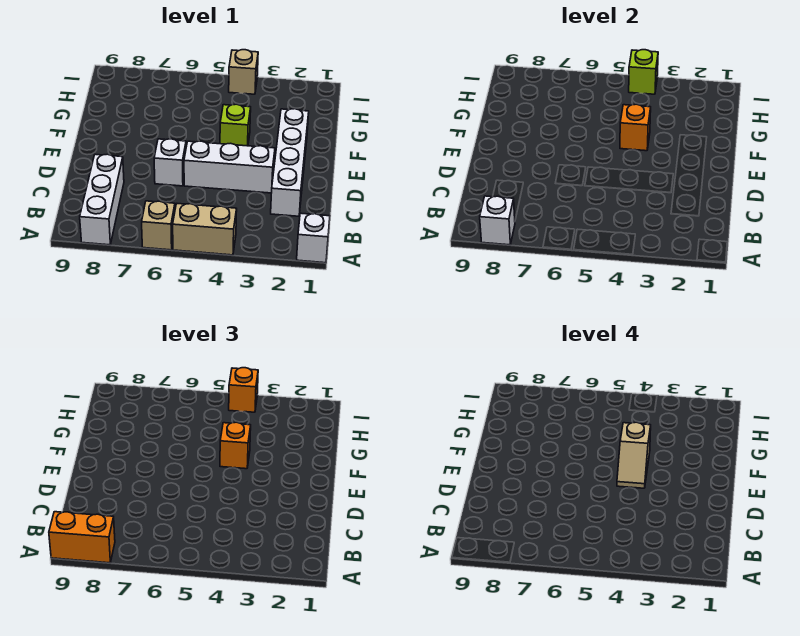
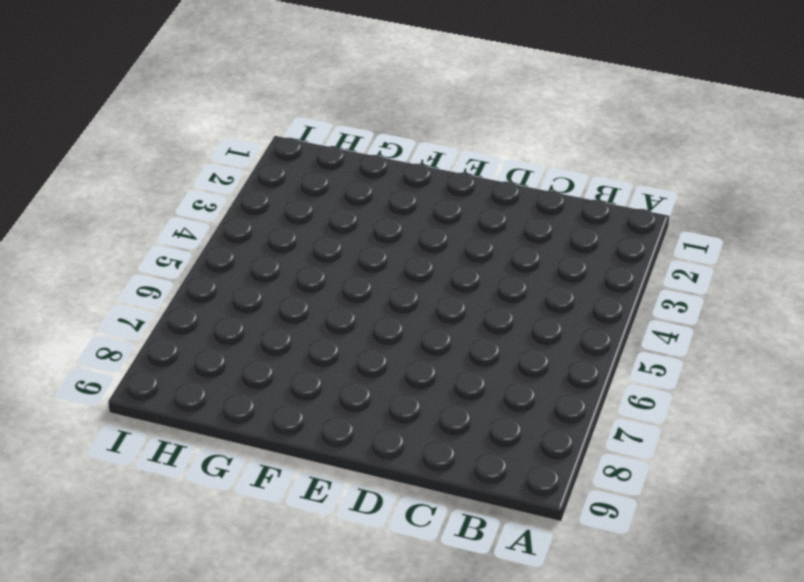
none -> white brick A1 level 1
none -> tan brick A4:A5 level 1
none -> tan brick A6 level 1

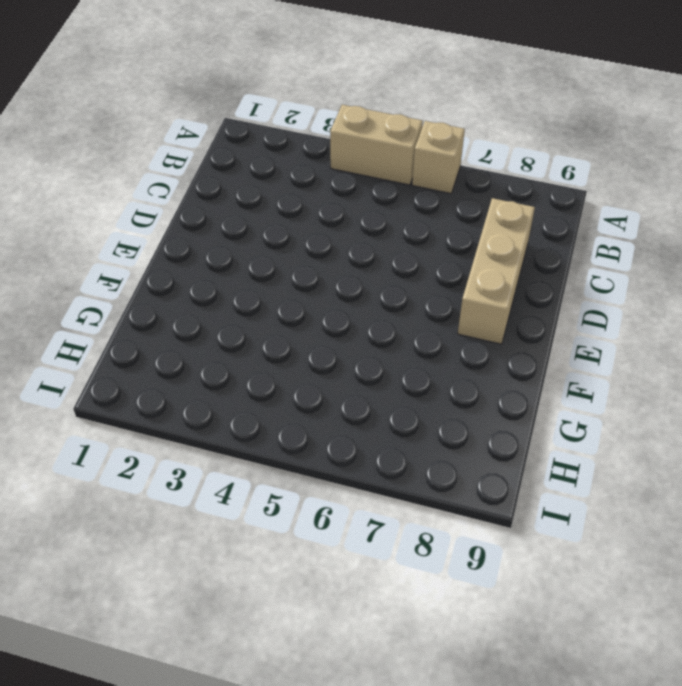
tan brick C8:E8 level 1 -> white brick A8:C8 level 1
none -> white brick A1 level 1
none -> white brick C2:F2 level 1
none -> white brick D3:D5 level 1

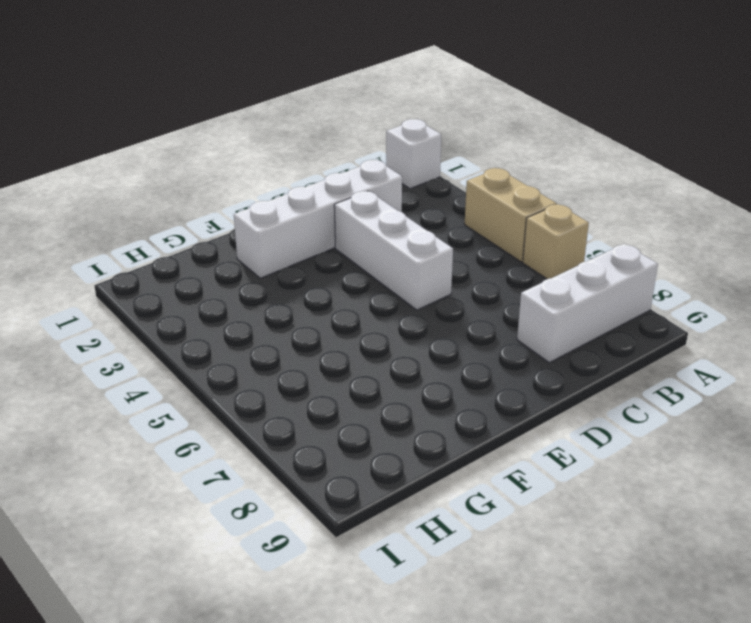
none -> white brick D6 level 1
none -> lime brick F4 level 1
none -> tan brick I4 level 1

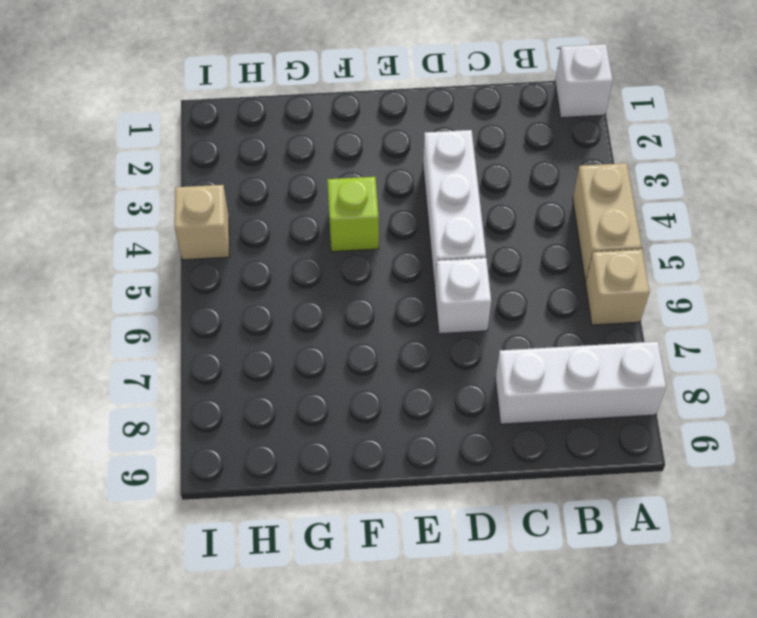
none -> white brick C2:F2 level 1
none -> white brick A8 level 2
none -> orange brick F4 level 2

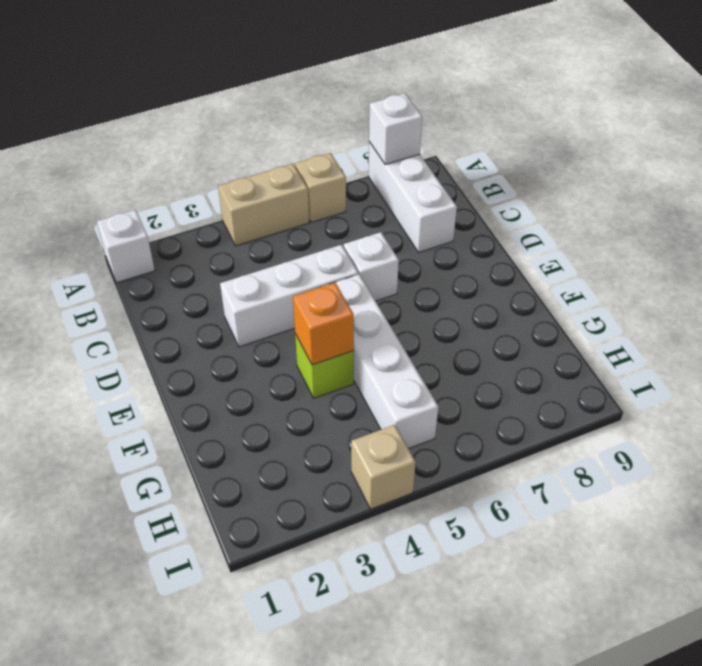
white brick E5:H5 level 1 -> white brick C2:F2 level 1
none -> lime brick I4 level 2
none -> orange brick A8:A9 level 3
none -> orange brick F4 level 3

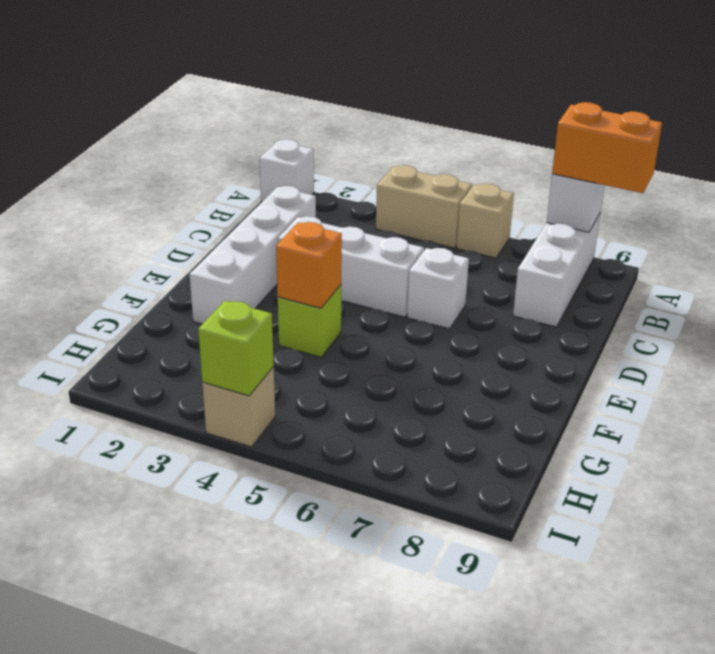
none -> orange brick F4 level 3
none -> orange brick I4 level 3
none -> tan slope E4:F4 level 4 top F

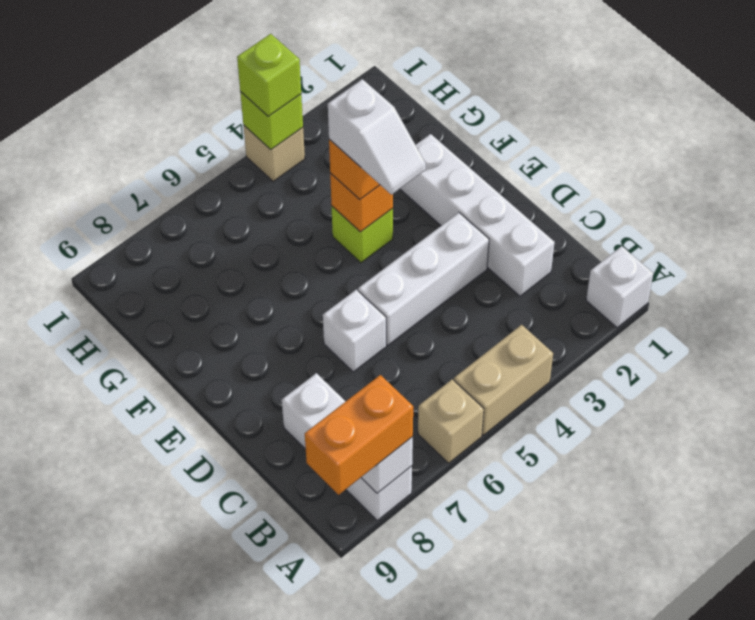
white slope E4:F4 level 4 top F -> tan slope E4:F4 level 4 top F
lime brick I4 level 3 -> orange brick I4 level 3

